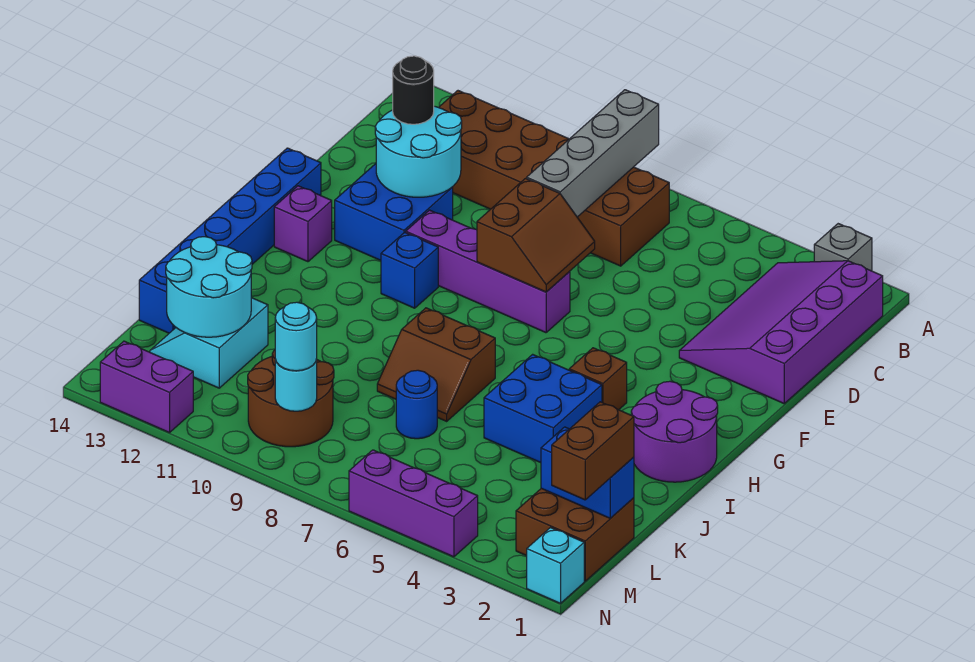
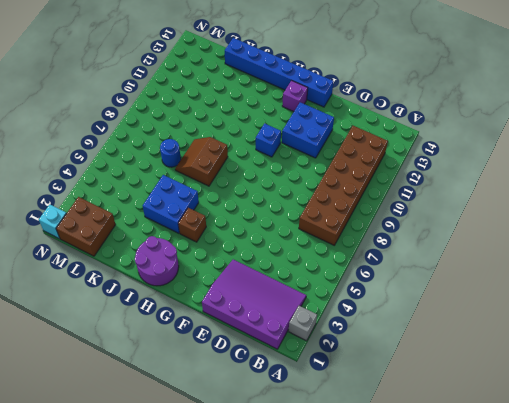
none -> purple brick F7:F10 level 1
none -> cyan slope K12:L13 level 1 top 12
none -> brown round brick L9:M10 level 1

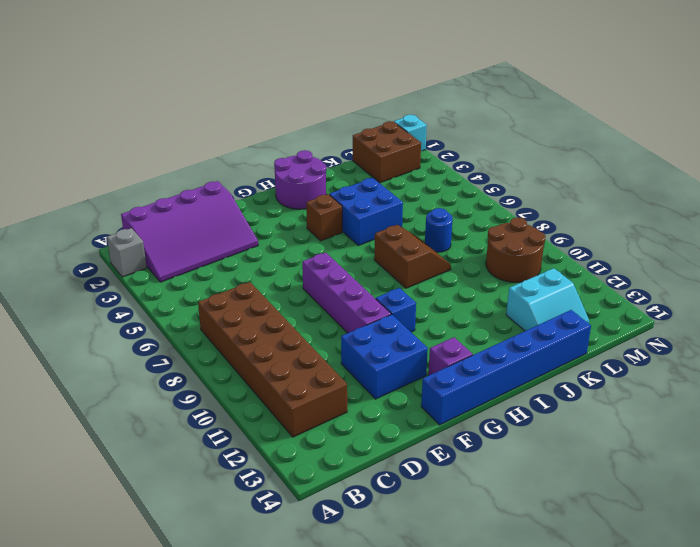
none -> purple brick N4:N6 level 1
none -> purple brick N12:N13 level 1
none -> grey brick A8:D8 level 2

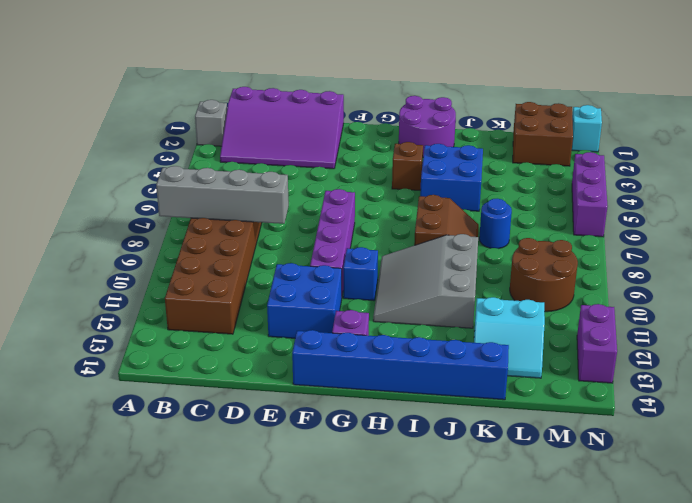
grey slope H9:J11 level 1 top J -> none
none -> cyan round brick D11:E12 level 2
none -> brown slope E7:F8 level 2 top 8
none -> cyan round brick K12:L13 level 2

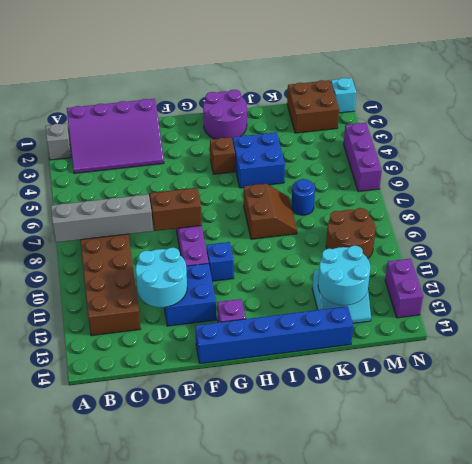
none -> blue brick L1:L2 level 2
none -> cyan round brick M9 level 2
none -> black round brick D12 level 3

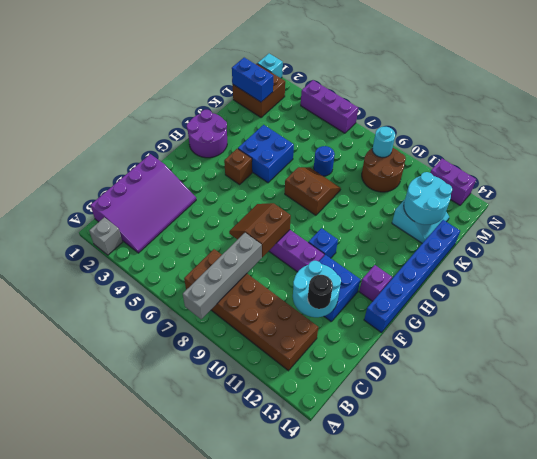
none -> brown brick L1:M1 level 3
none -> cyan round brick M9 level 3

